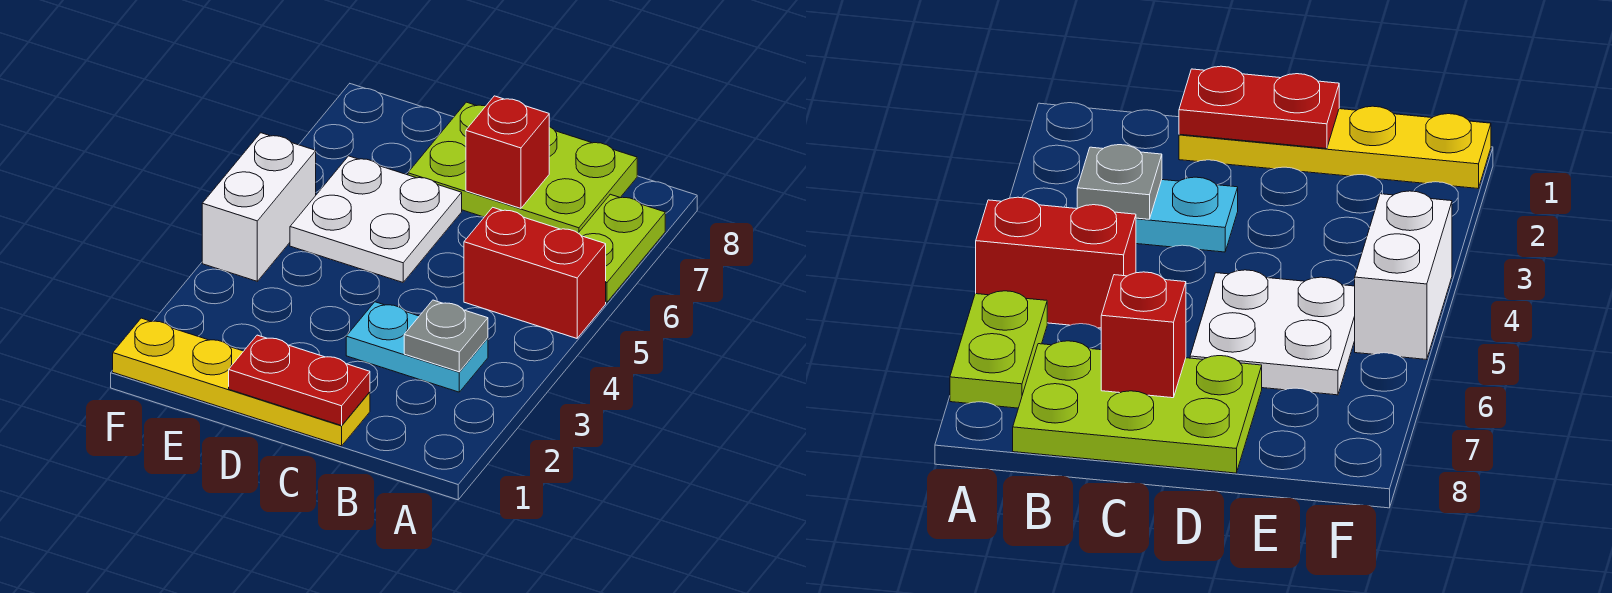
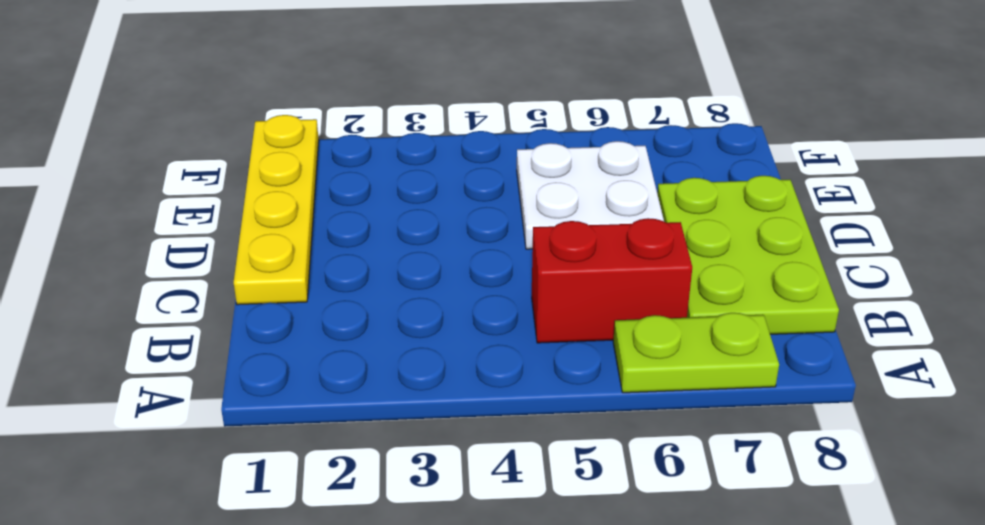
red brick B5:B6 level 1 -> red brick A5:B5 level 1
none -> cyan plate B3:C3 level 1
none -> white brick F4:F5 level 1

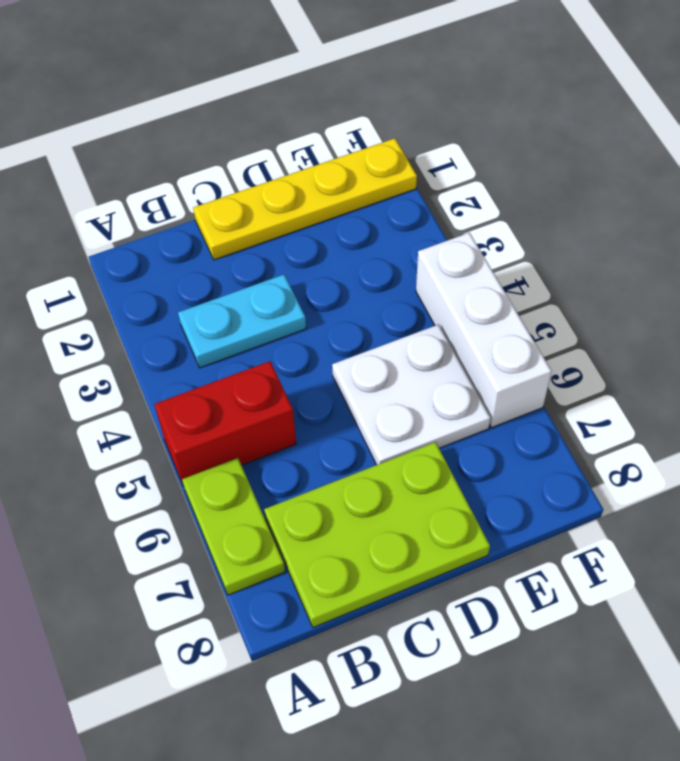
white brick F4:F6 level 1 -> white brick F4:F5 level 1
none -> grey plate B3 level 2
none -> red plate C1:D1 level 2

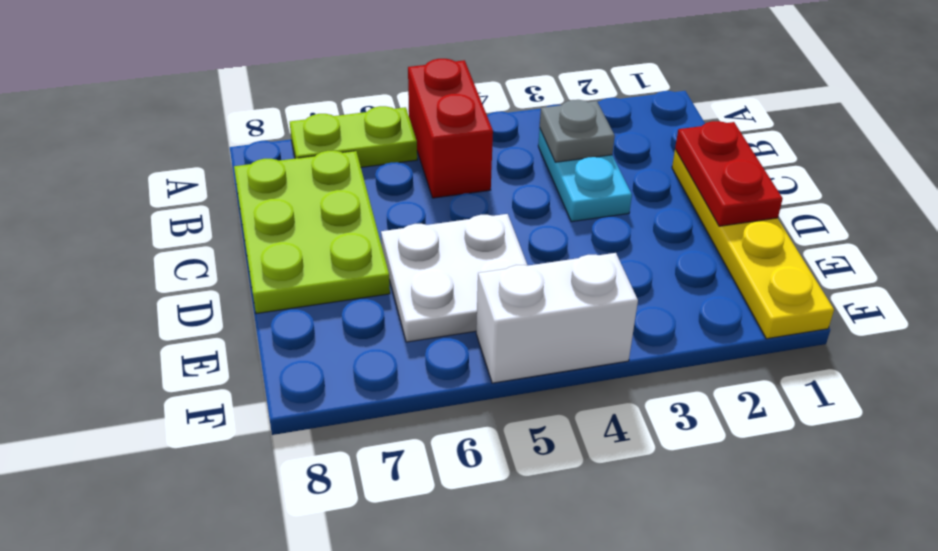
none -> red brick C7 level 2

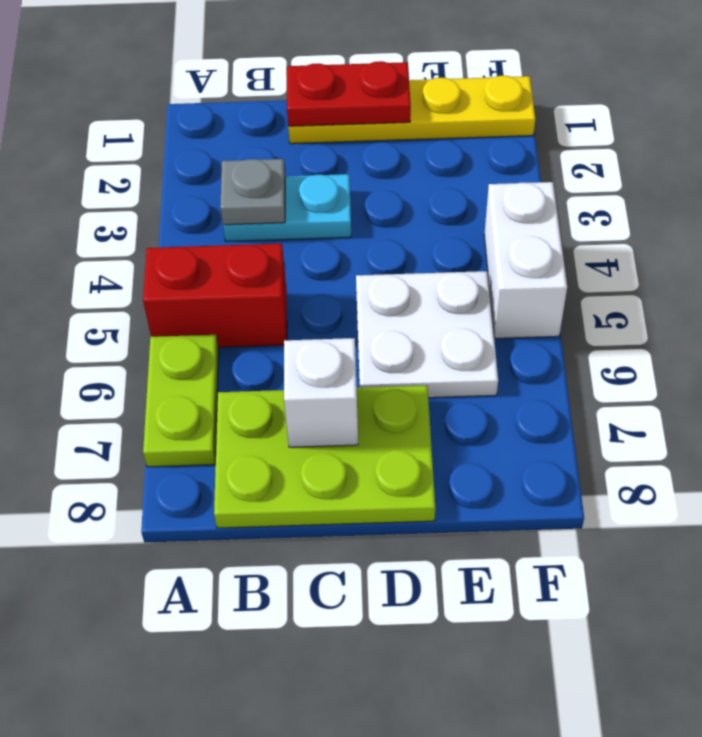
white brick C7 level 2 -> red brick C7 level 2

